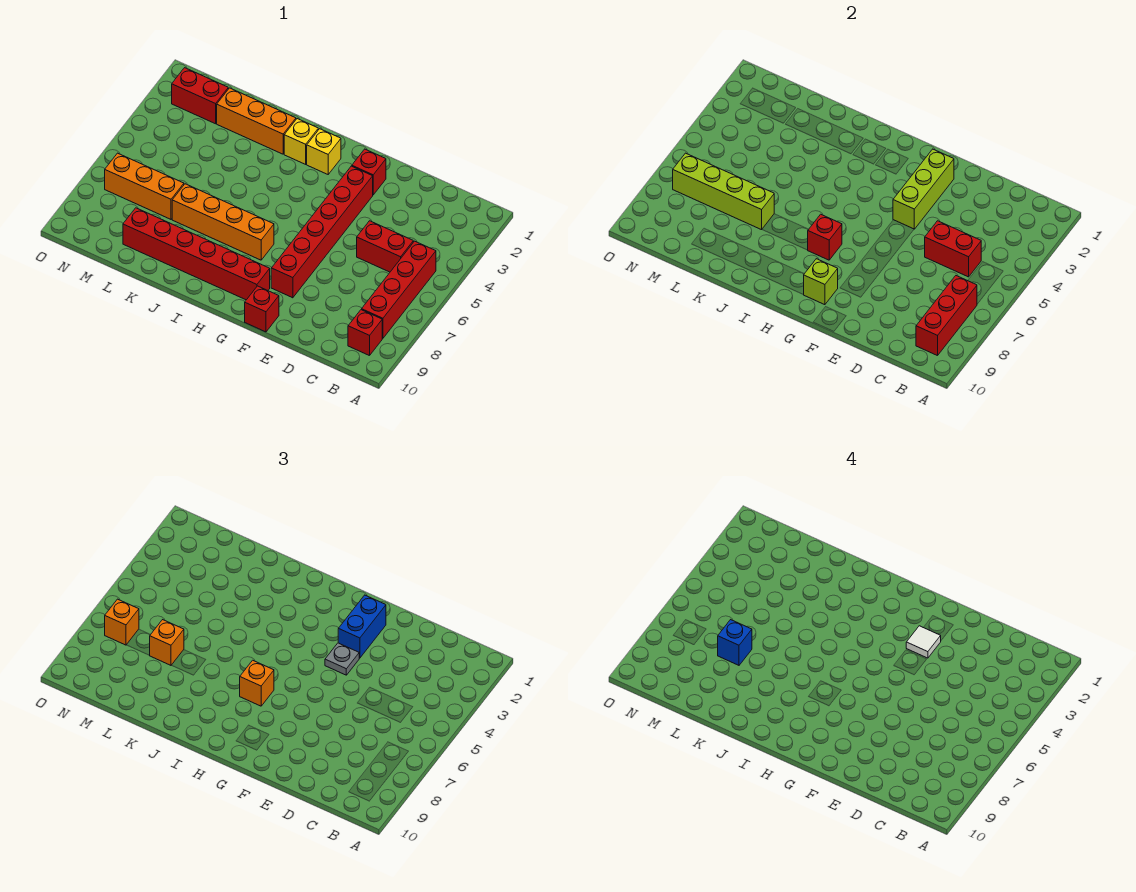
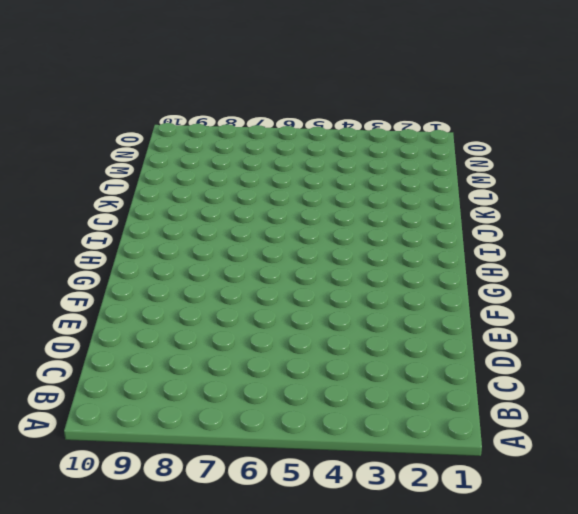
none -> red brick B5:B8 level 1
none -> red brick B9 level 1
none -> red brick C5:D5 level 1

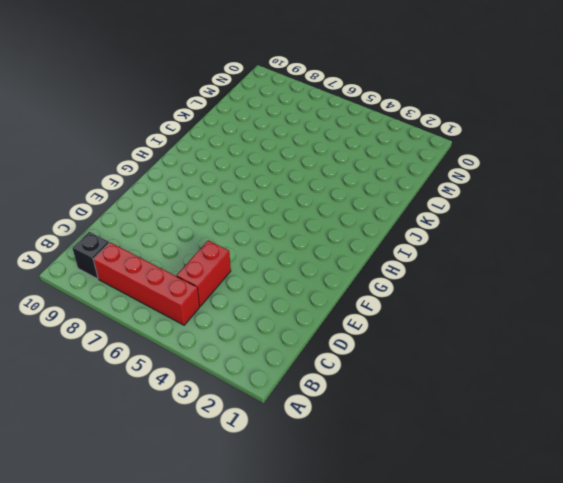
black brick B9 level 1 -> red brick B9 level 1
none -> red brick F2 level 1
none -> red brick F3:F8 level 1
none -> red brick F10 level 1

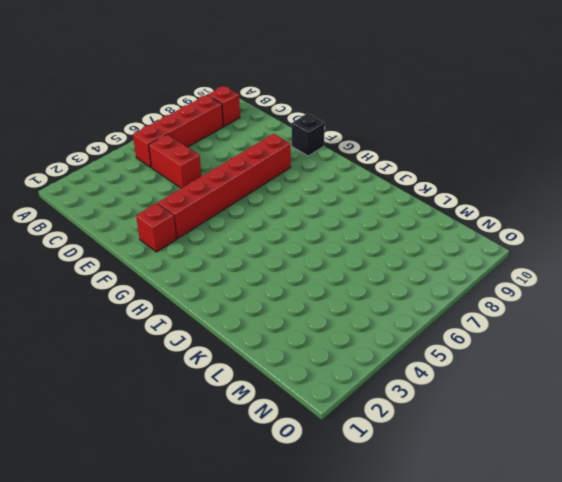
black brick F10 level 1 -> red brick F10 level 1
none -> red brick G9:L9 level 1
none -> yellow brick H2 level 1
none -> orange brick H7:K7 level 1

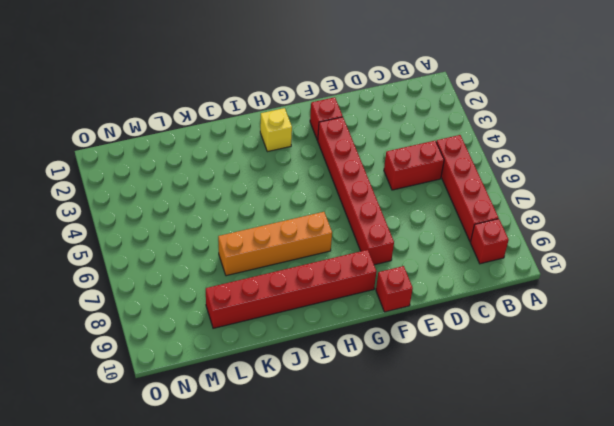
none -> yellow brick I2 level 1
none -> orange brick J2:L2 level 1
none -> orange brick L7:N7 level 1

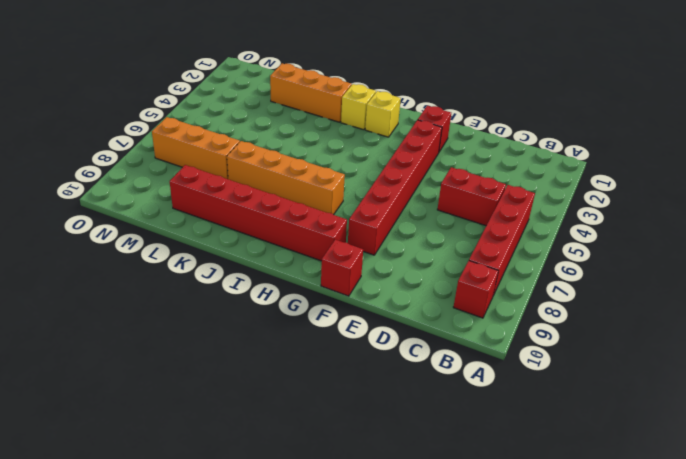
none -> red brick M2:N2 level 1
none -> red brick B7:B9 level 2
none -> red brick C5:D5 level 2

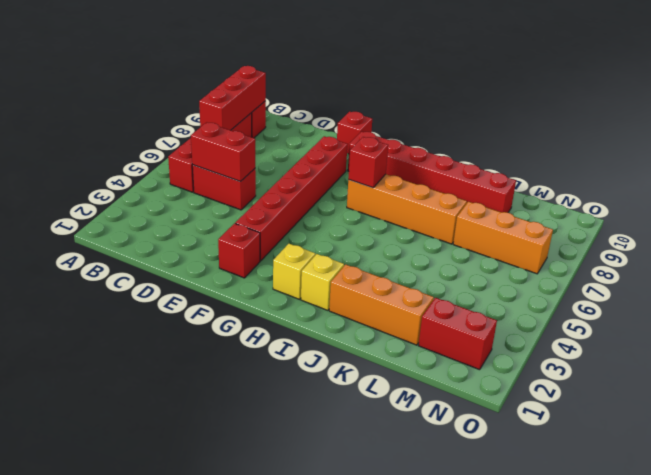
none -> lime brick F2:F4 level 2
none -> lime brick G9 level 2
none -> lime brick K7:N7 level 2

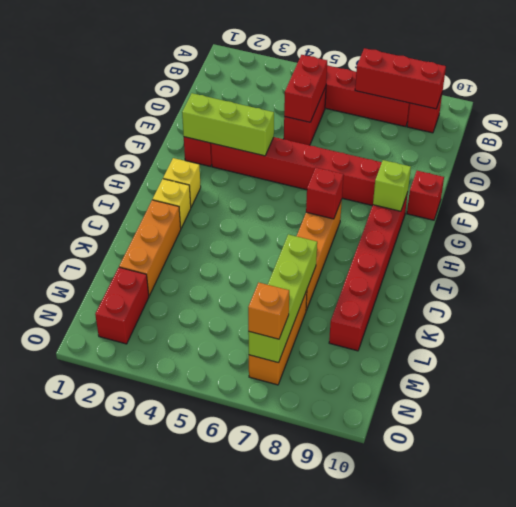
none -> blue brick F2:F3 level 3
none -> grey plate F4 level 3
none -> orange brick H7 level 3

